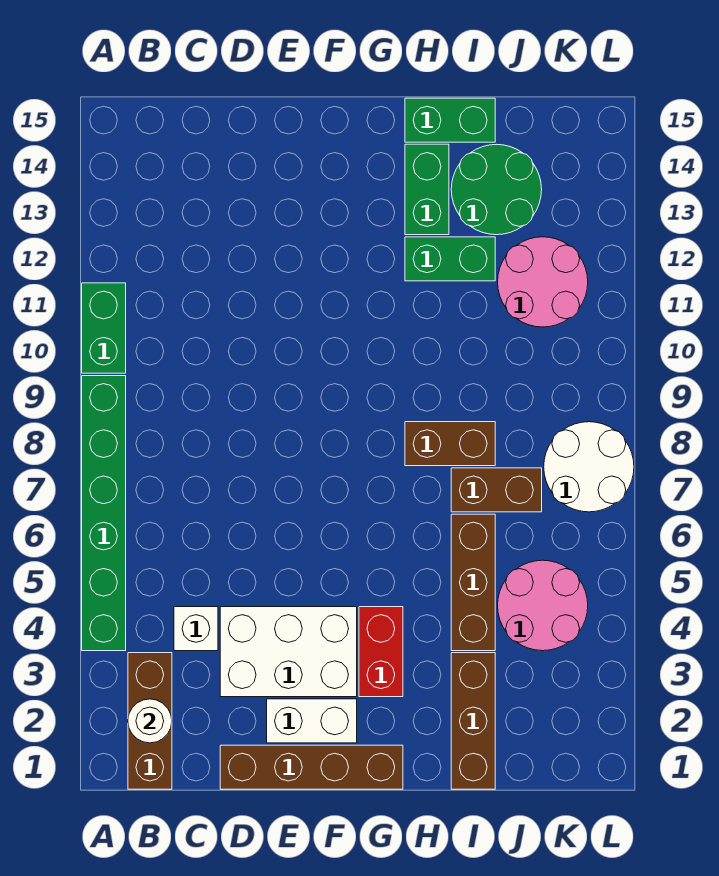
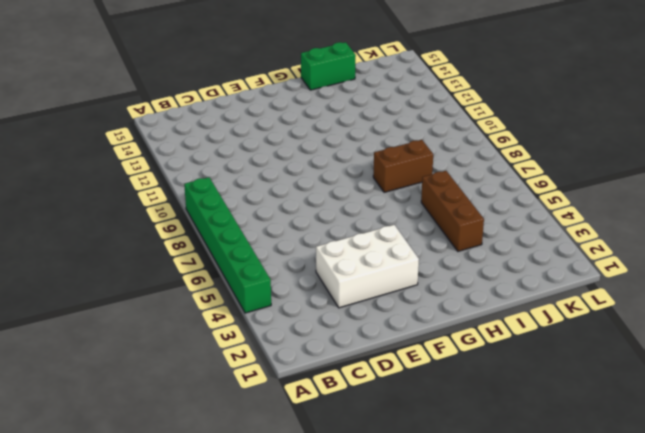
none -> green brick A10:A11 level 1
none -> brown brick B1:B3 level 1
none -> white brick C4 level 1

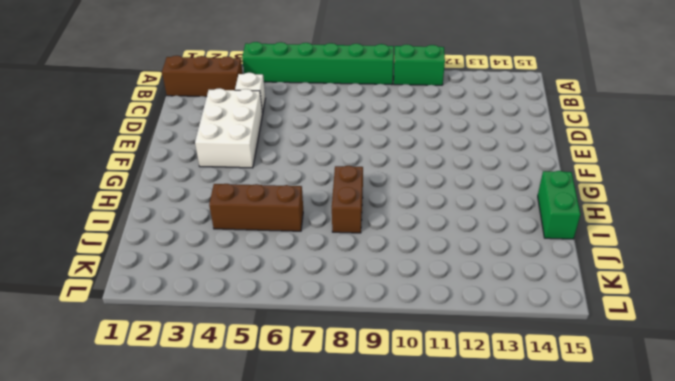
none -> brown brick D1:G1 level 1
none -> white brick E2:F2 level 1
none -> red brick G3:G4 level 1

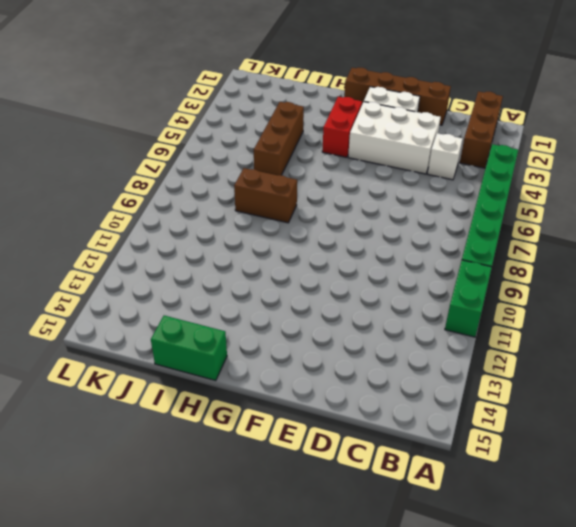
none -> green brick H12:I12 level 1
none -> green brick H13:H14 level 1
none -> brown brick I1:I3 level 1

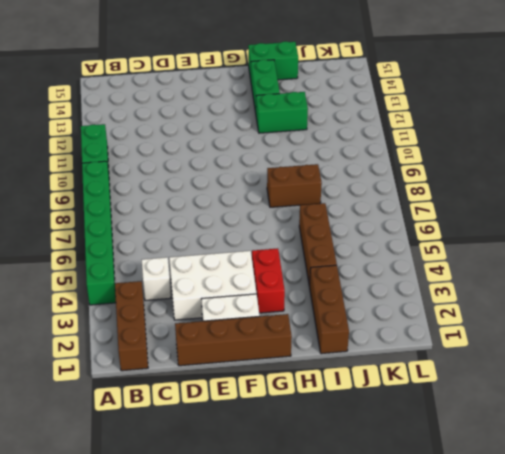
none -> brown brick I7:J7 level 1
none -> green round brick I13:J14 level 1
none -> pink round brick J4:K5 level 1

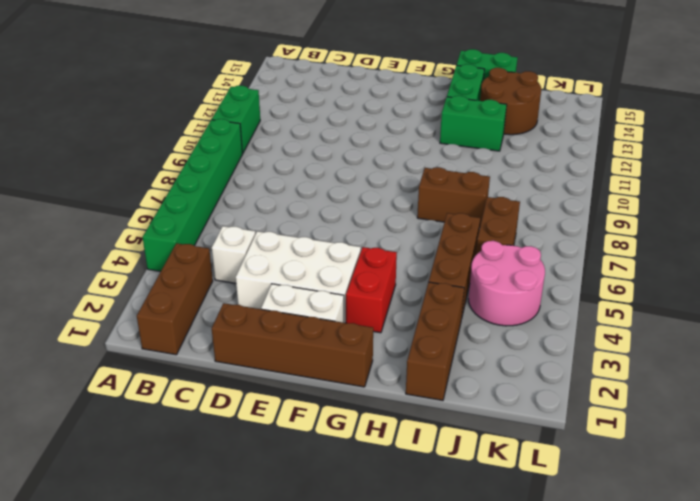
brown round brick I13:J14 level 1 -> green round brick I13:J14 level 1
brown brick J6:J7 level 1 -> brown brick I7:J7 level 1
none -> pink round brick J11:K12 level 1
none -> white round brick K7:L8 level 1
none -> white round brick B2 level 2

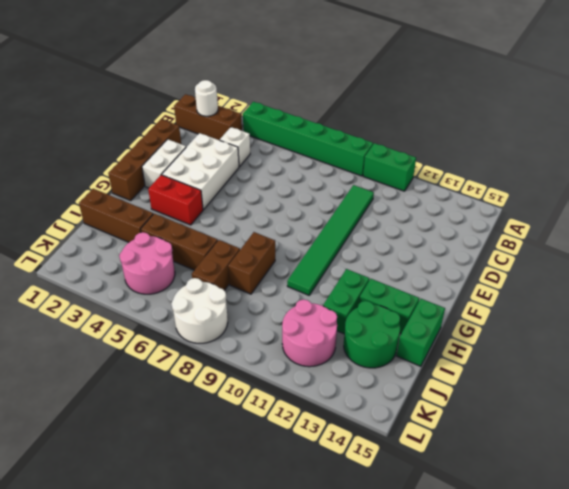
green tile C10:H10 level 1 -> none

